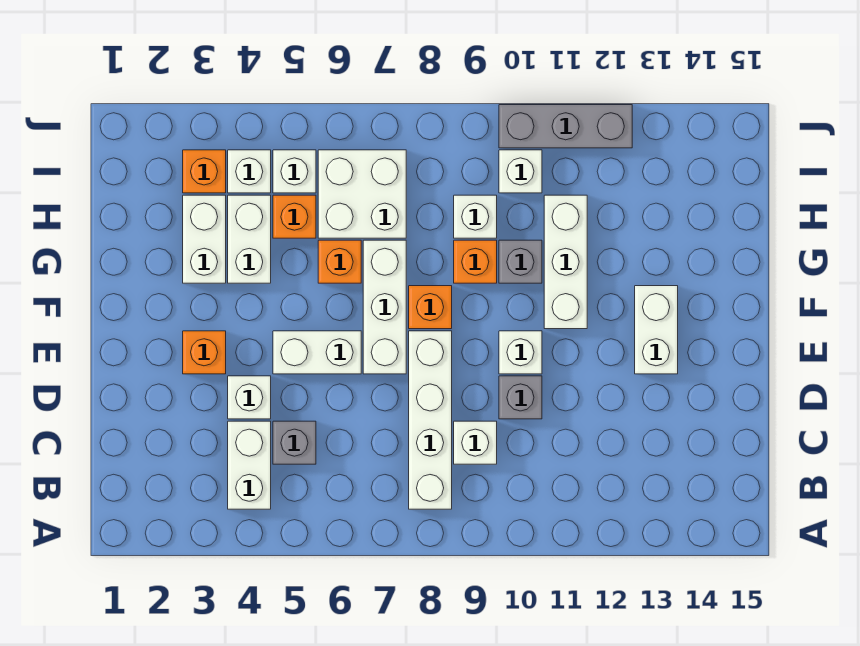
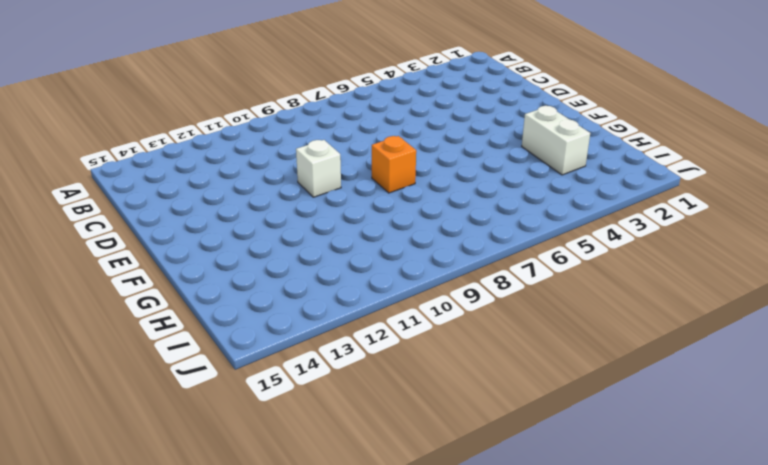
none -> white brick B4:C4 level 1
none -> white brick B8:E8 level 1
none -> grey brick C5 level 1

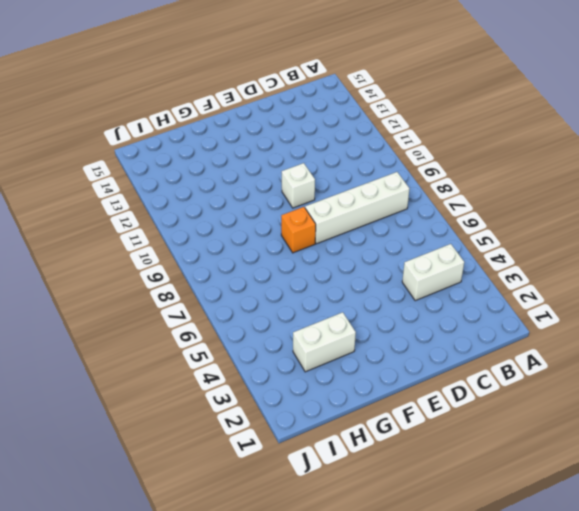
none -> grey brick C5 level 1
none -> white brick C9 level 1
none -> white brick D4 level 1

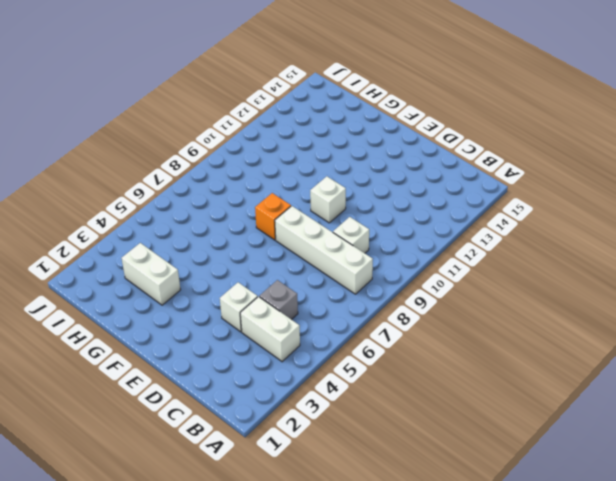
none -> grey brick D10 level 1
none -> orange brick E3 level 1
none -> white brick E5:E6 level 1

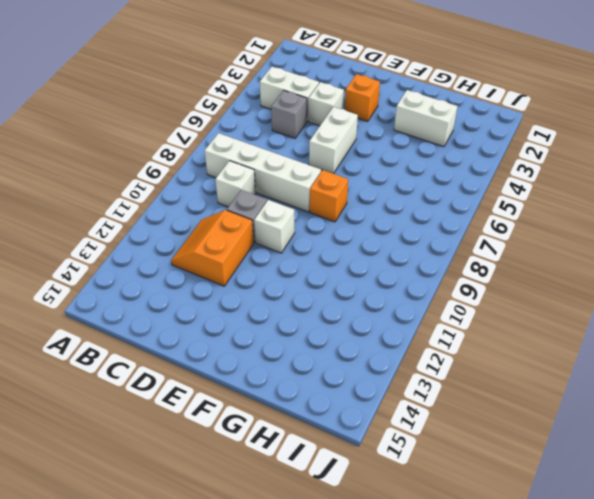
orange slope C11:D12 level 1 top D -> none
none -> white brick E7:G7 level 1
none -> white brick E13:F13 level 1
none -> white brick F11:H11 level 1

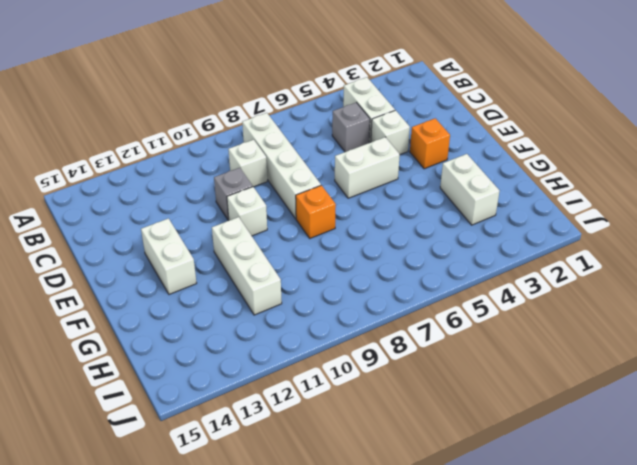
none -> white brick E7:G7 level 1
none -> white brick G4:H4 level 1
none -> orange brick G6 level 1

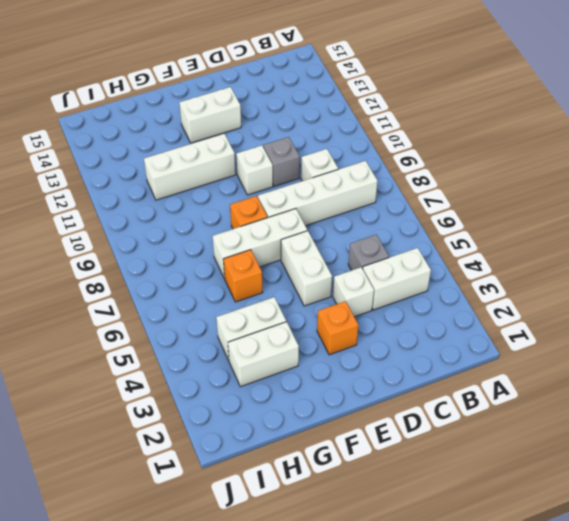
none -> orange brick G9 level 1
none -> grey brick G10 level 1
none -> orange brick H5 level 1

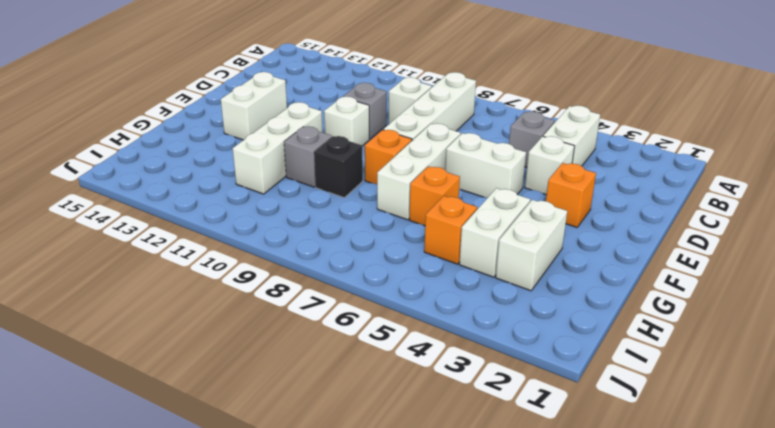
black brick G9 level 1 -> orange brick G9 level 1
none -> white brick H6:I7 level 1
none -> white brick H9 level 1
none -> orange brick I3 level 1

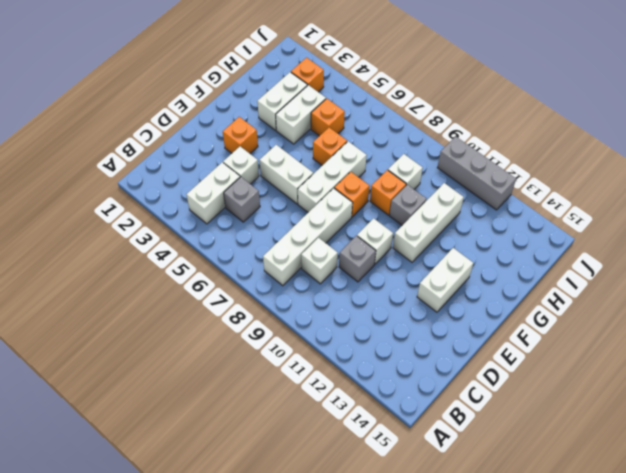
none -> white brick H6:I7 level 1
none -> white brick I4 level 1
none -> white brick I5 level 1

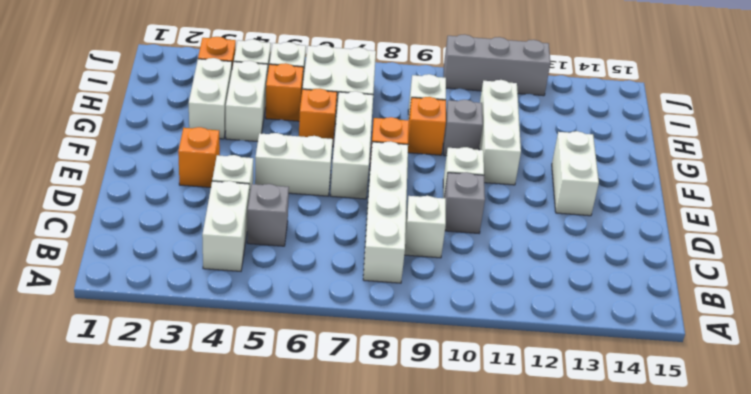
none -> white brick I10 level 1

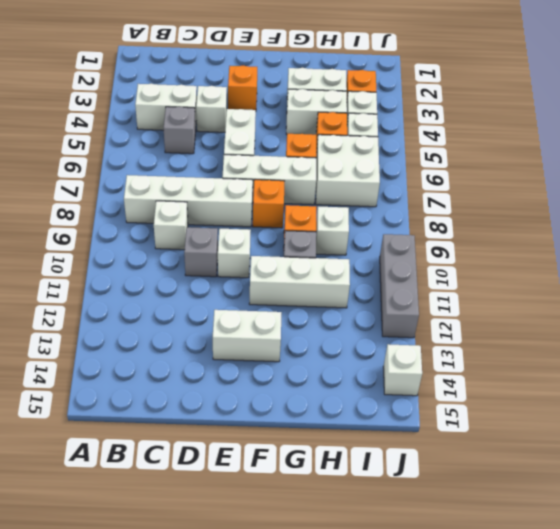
white brick J14 level 1 -> white brick I10 level 1

